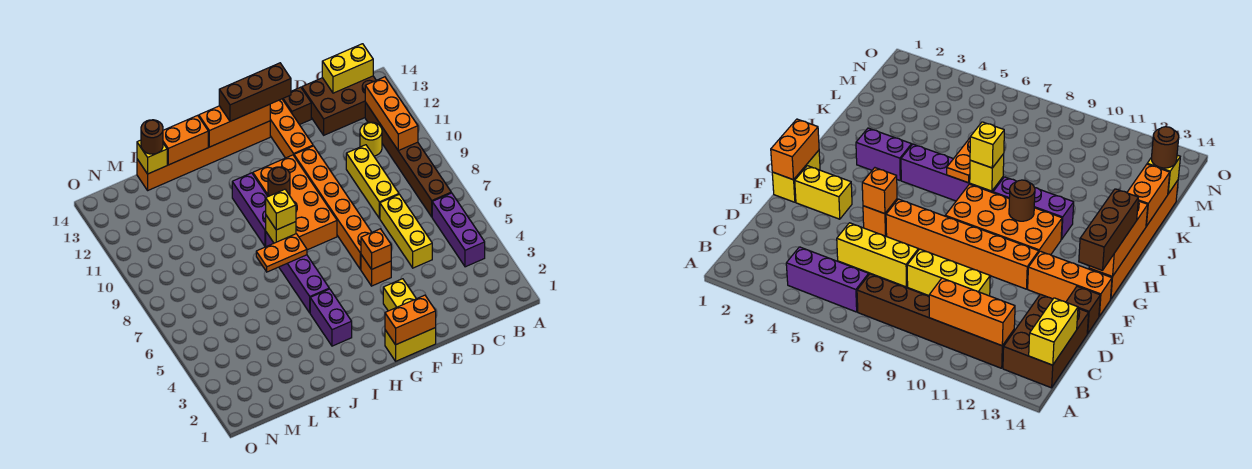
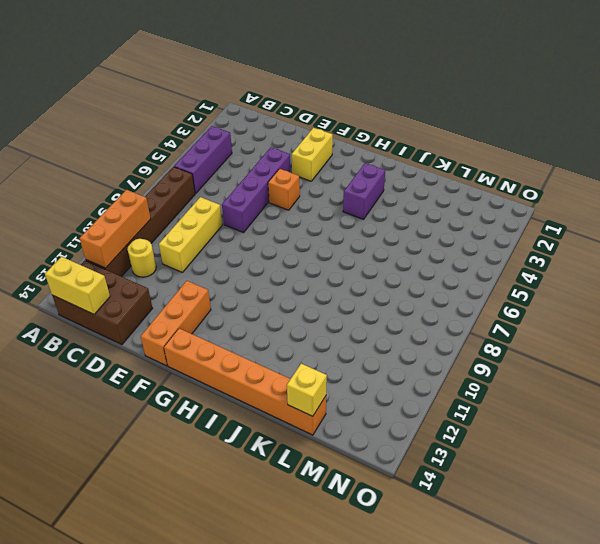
purple brick E4:E7 level 1 -> purple brick I5:I8 level 1
none -> yellow brick D5:D7 level 1
none -> brown brick E14 level 1
none -> yellow brick F1:G1 level 1
none -> orange brick F6:F11 level 1

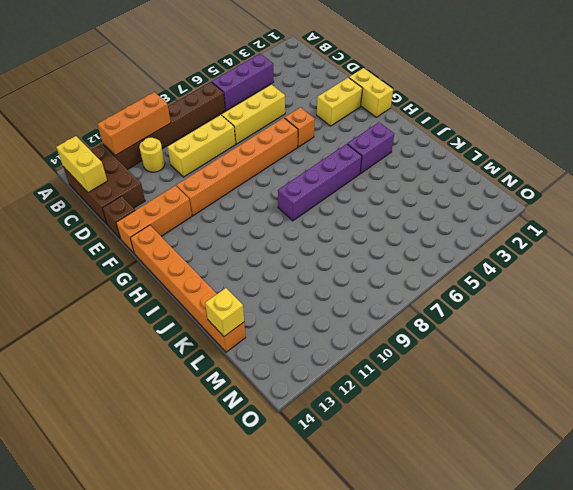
none -> orange brick G8:H11 level 1
none -> purple brick I9:I11 level 1
none -> orange brick F1:G1 level 2
none -> orange brick F5 level 2

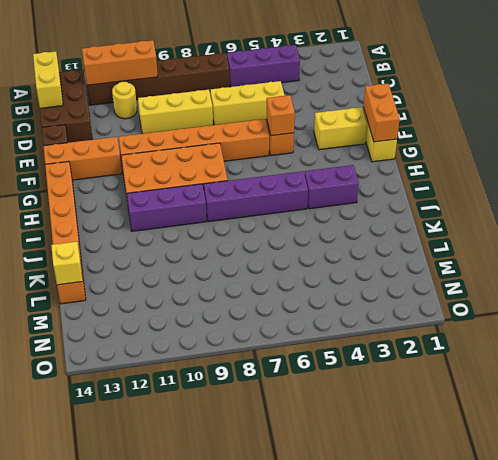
none -> orange brick G14:I14 level 2
none -> brown round brick H10 level 2
none -> orange plate I7:J7 level 2
none -> yellow brick I8 level 2

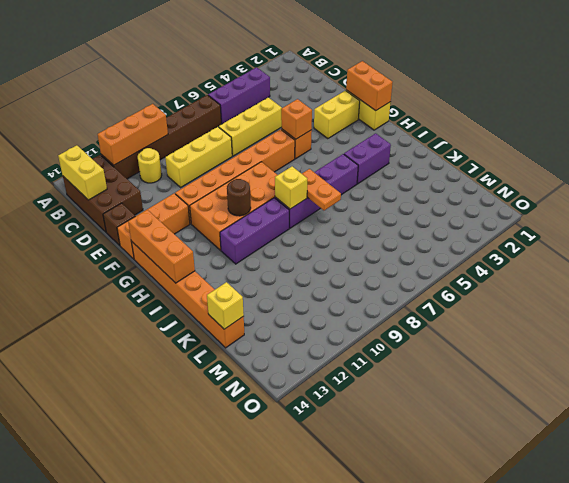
none -> orange brick J14:K14 level 2
none -> brown brick F14:H14 level 3
none -> yellow brick I8 level 3
none -> brown round brick L14 level 3

